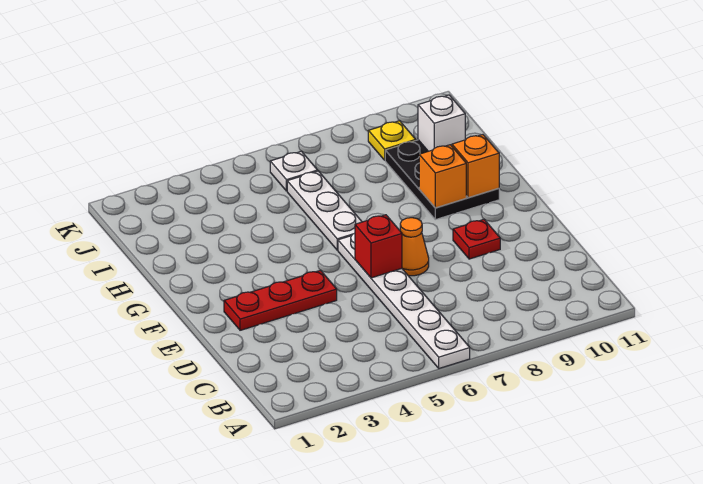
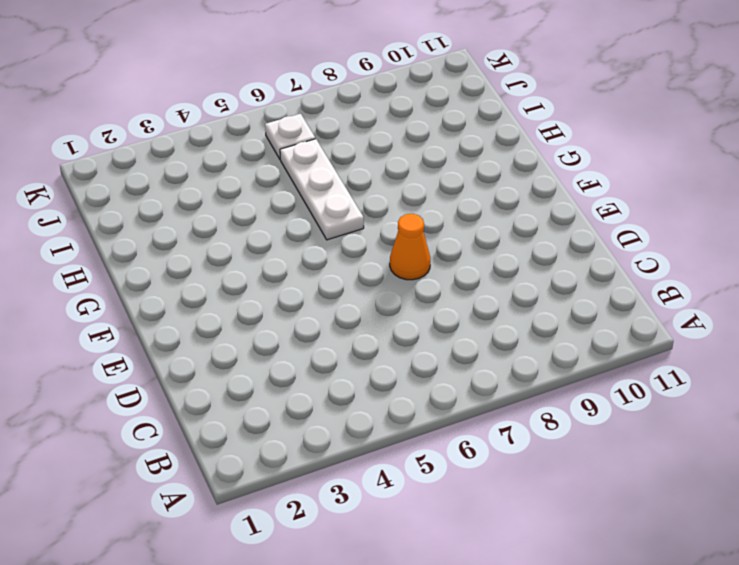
none -> white plate A6:F6 level 1
none -> red plate E2:E4 level 1
none -> red plate E9 level 1

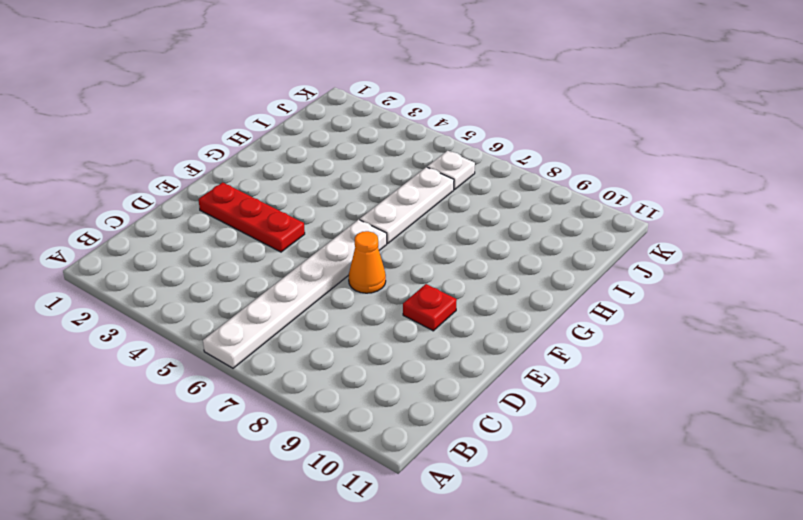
none -> black plate G9:I10 level 1
none -> yellow plate J9 level 1
none -> red brick E6 level 2

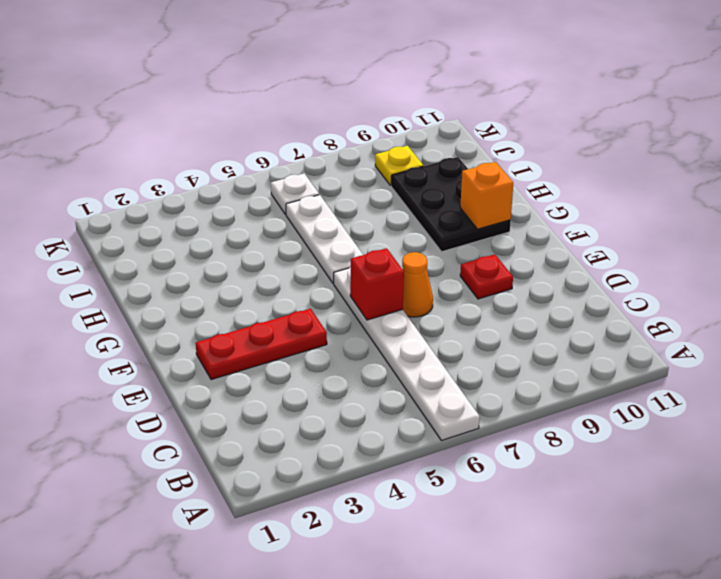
none -> orange brick G9 level 2
none -> white brick I10 level 2

